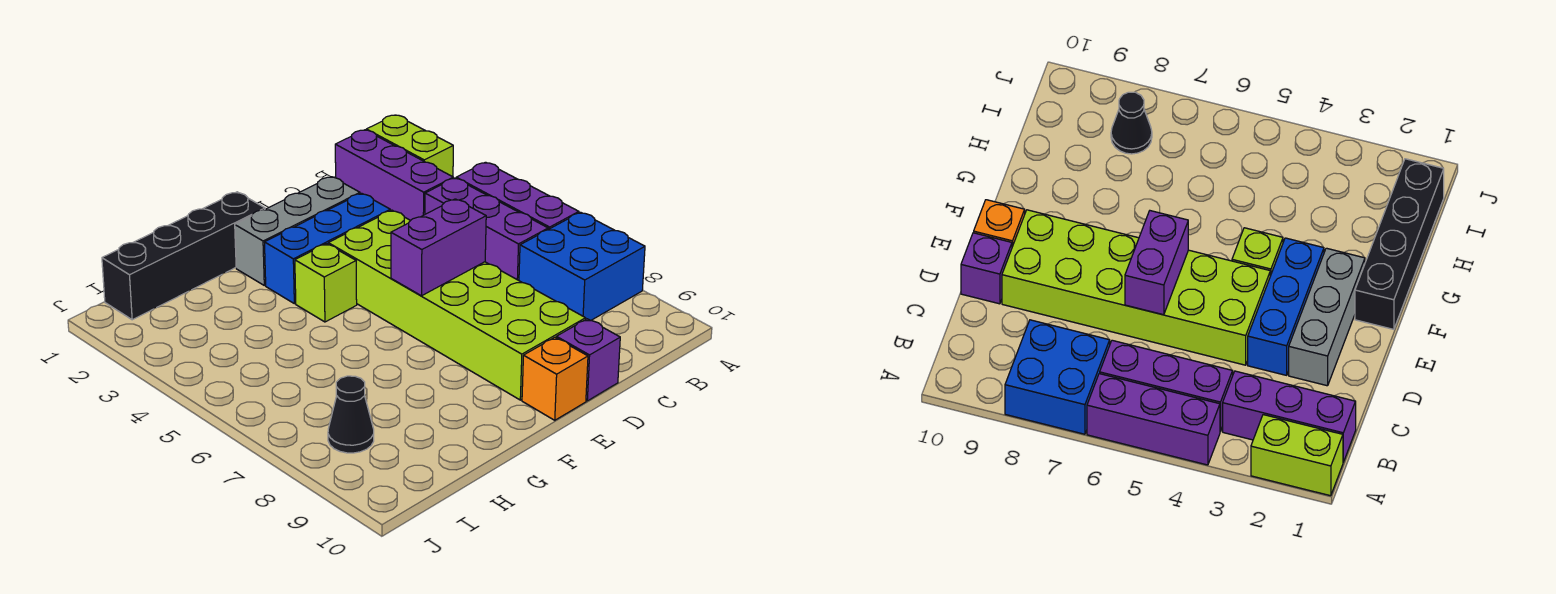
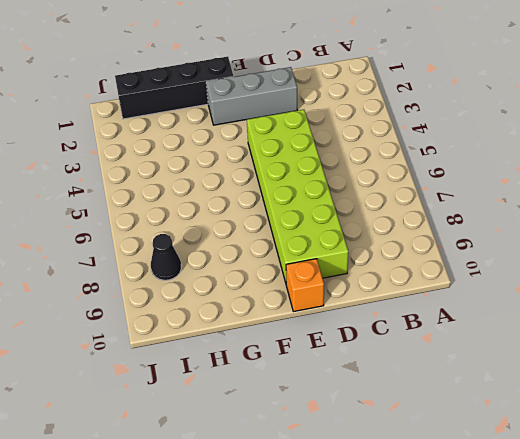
none -> lime brick A1:A2 level 1
none -> purple brick A4:A6 level 1
none -> blue brick A7:B8 level 1

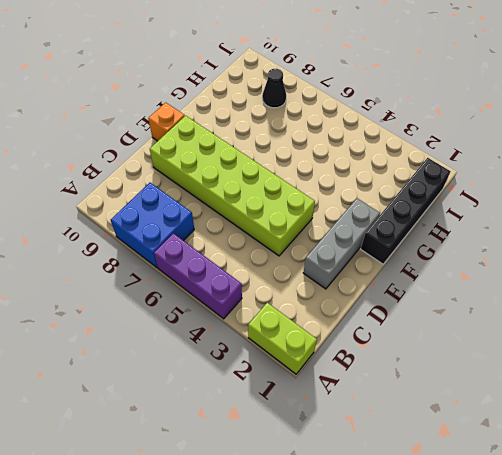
none -> purple brick B1:B3 level 1
none -> purple brick B4:B6 level 1
none -> blue brick D3:F3 level 1

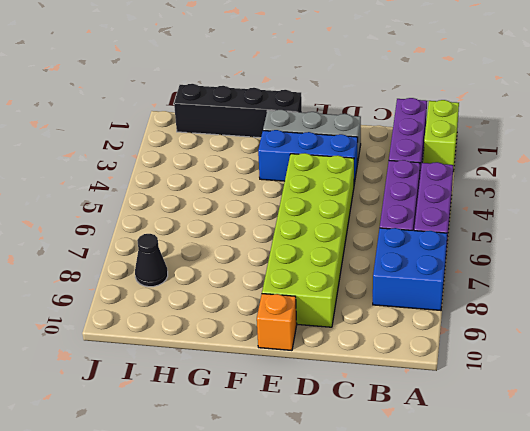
none -> purple brick D10 level 1
none -> lime brick F4 level 1
none -> purple brick D6:E6 level 2

